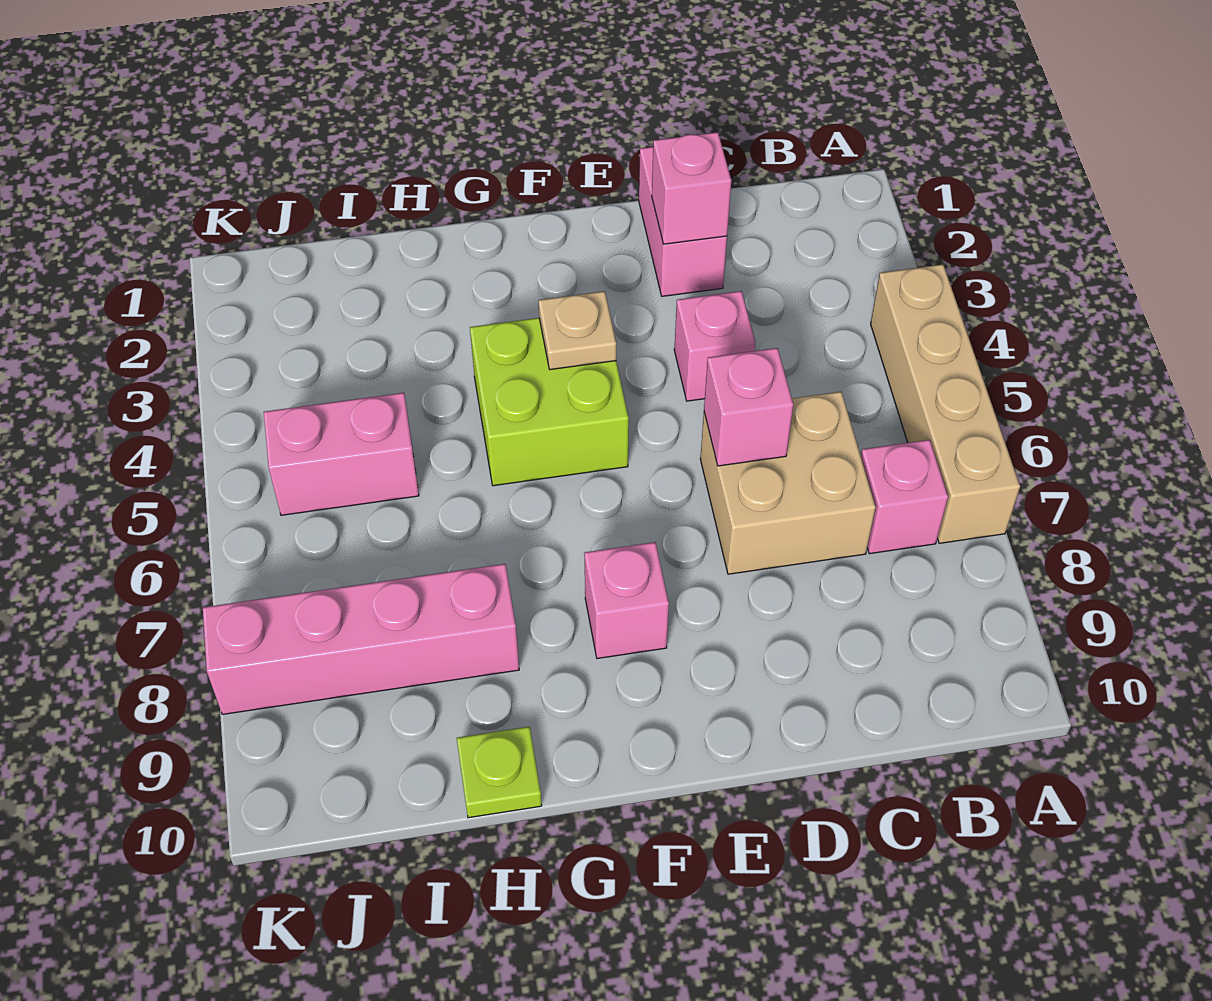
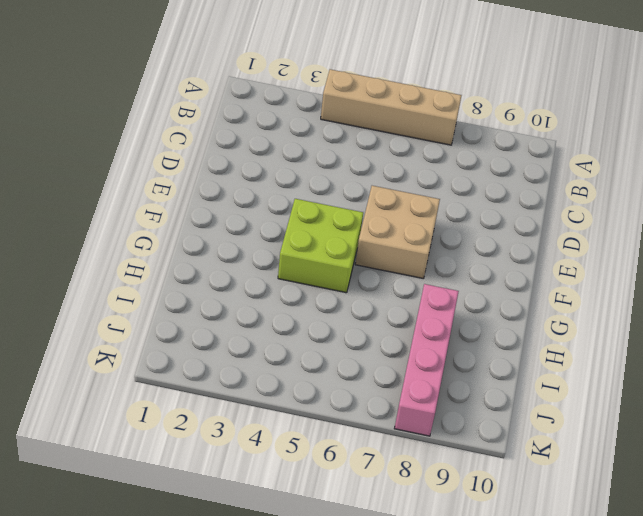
tan brick E6:F7 level 1 -> tan brick C6:D7 level 1
none -> pink brick B7 level 1
none -> pink brick D1:D2 level 1
none -> pink brick D4 level 1

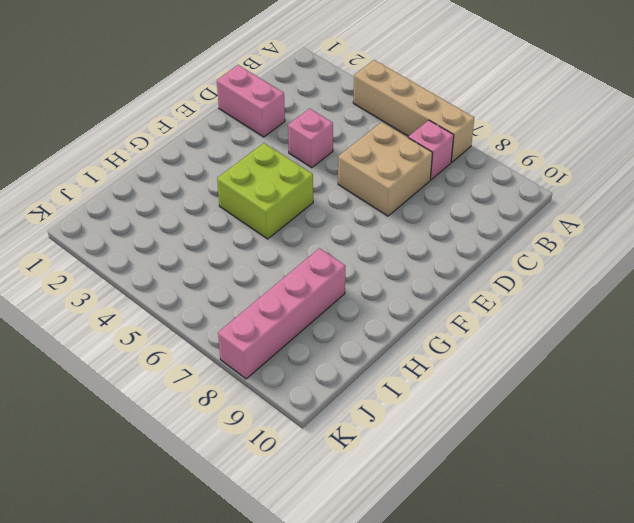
none -> pink brick F8 level 1
none -> lime plate H10 level 1
none -> pink brick I5:J5 level 1

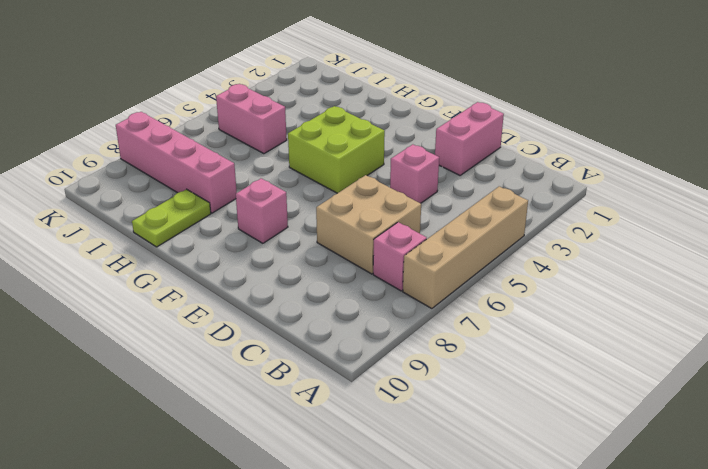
lime plate H9:H10 level 1 -> lime plate H10 level 1
none -> pink brick D2 level 2
none -> pink brick D6 level 2
none -> tan plate F4 level 2

